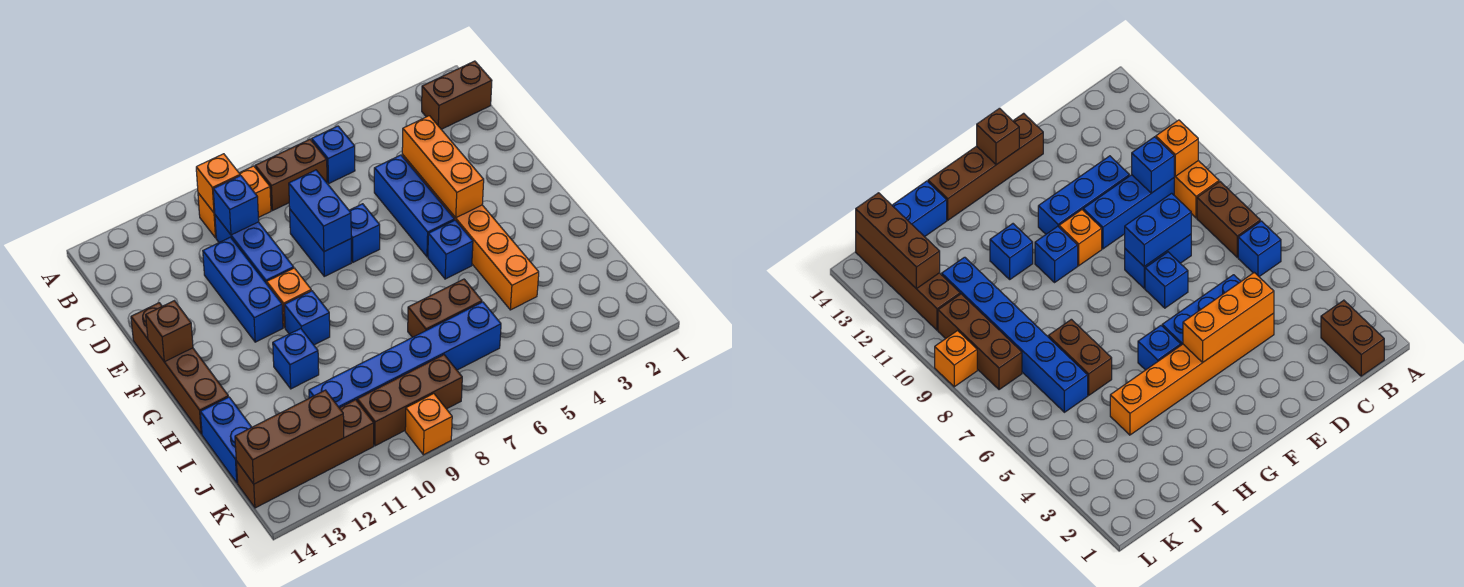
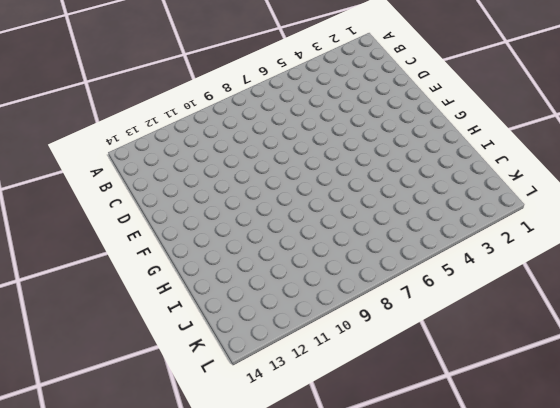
none -> brown brick B1:B2 level 1
none -> blue brick B6 level 1
none -> brown brick B7:B8 level 1

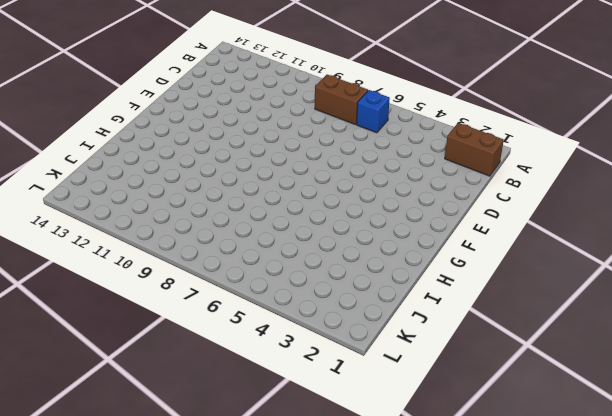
none -> orange brick B9:B10 level 1
none -> blue brick C10:E10 level 1
none -> orange brick D4:I4 level 1

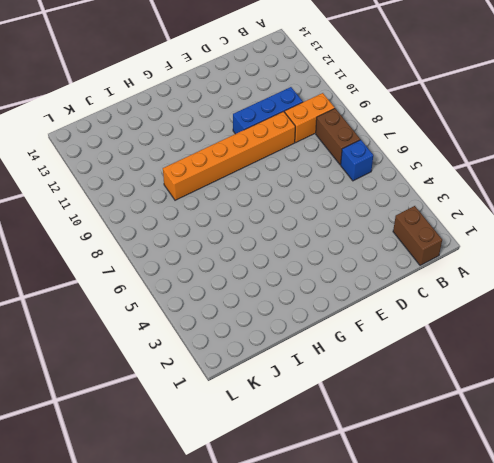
orange brick B9:C9 level 1 -> orange brick B9:B10 level 1
orange brick D9:I9 level 1 -> orange brick D4:I4 level 1
none -> blue brick D5:F5 level 1
none -> blue brick D8:E8 level 1
none -> blue brick D11:F11 level 1

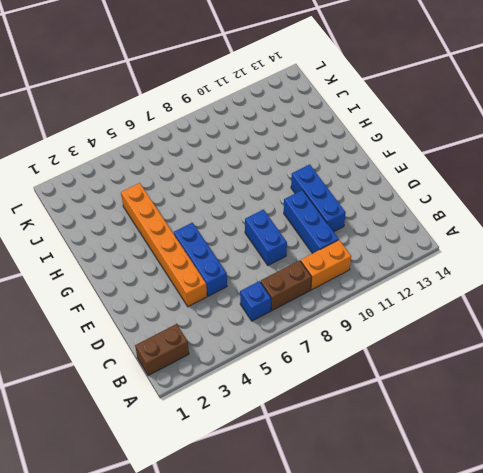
none -> blue brick E7 level 1
none -> brown brick E14:H14 level 1
none -> orange brick F10 level 1

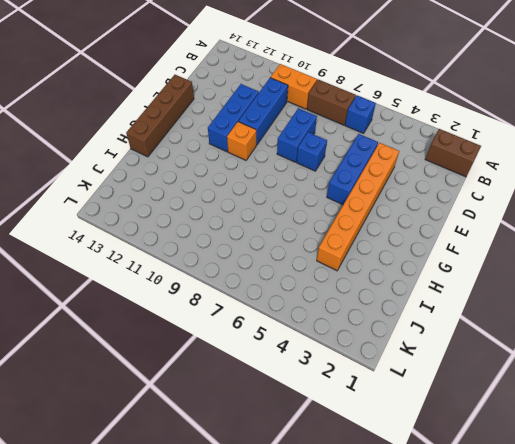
none -> blue brick G5 level 1
none -> blue brick G10 level 1
none -> blue brick H11 level 1

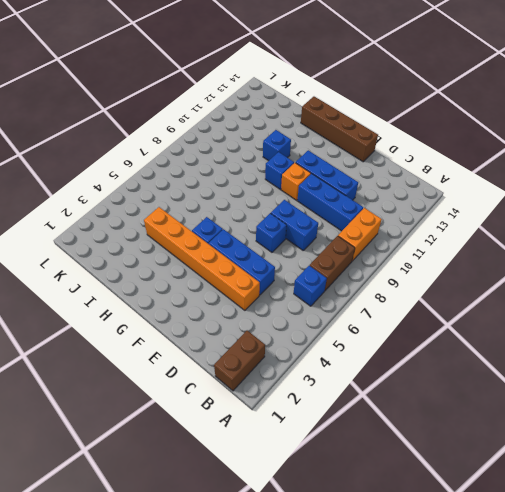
none -> brown brick I6:I7 level 1
none -> blue brick I14:J14 level 1
none -> blue brick J6:J11 level 1

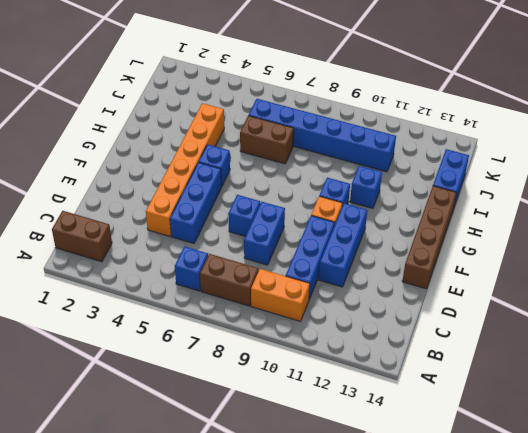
none -> brown brick K8:K10 level 1
none -> brown brick K11:K14 level 1
none -> orange brick L9 level 1

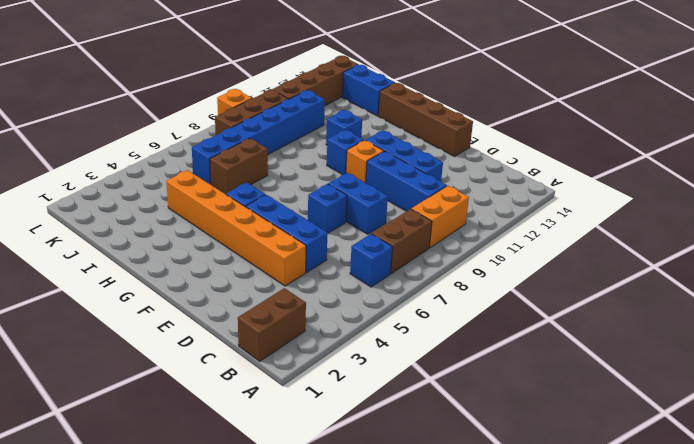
none -> orange brick B10 level 2
none -> blue brick C10 level 2
none -> orange brick D4:F4 level 2

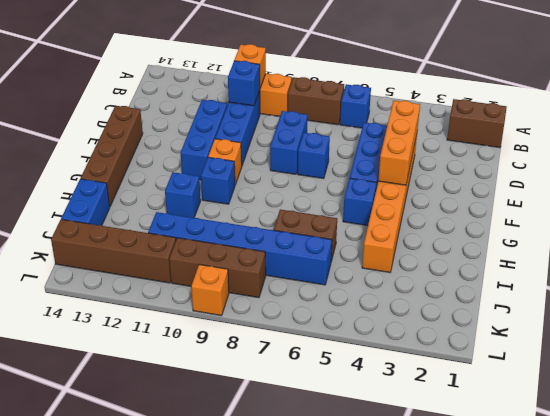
none -> blue brick D8:E8 level 2
none -> brown brick F14 level 2
none -> brown brick K12:K14 level 2

